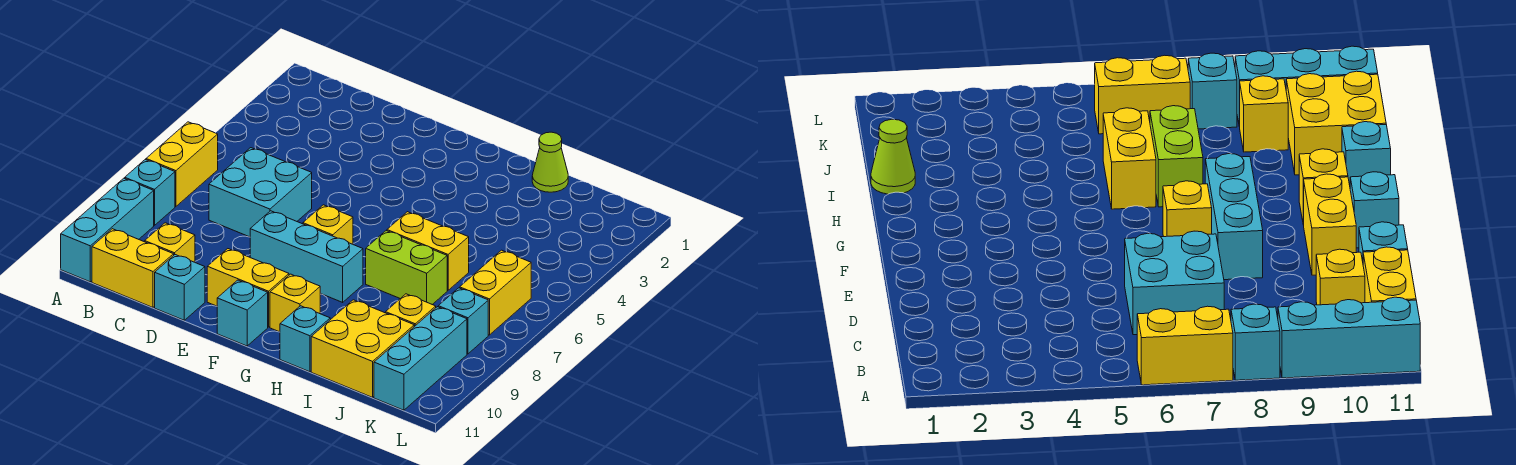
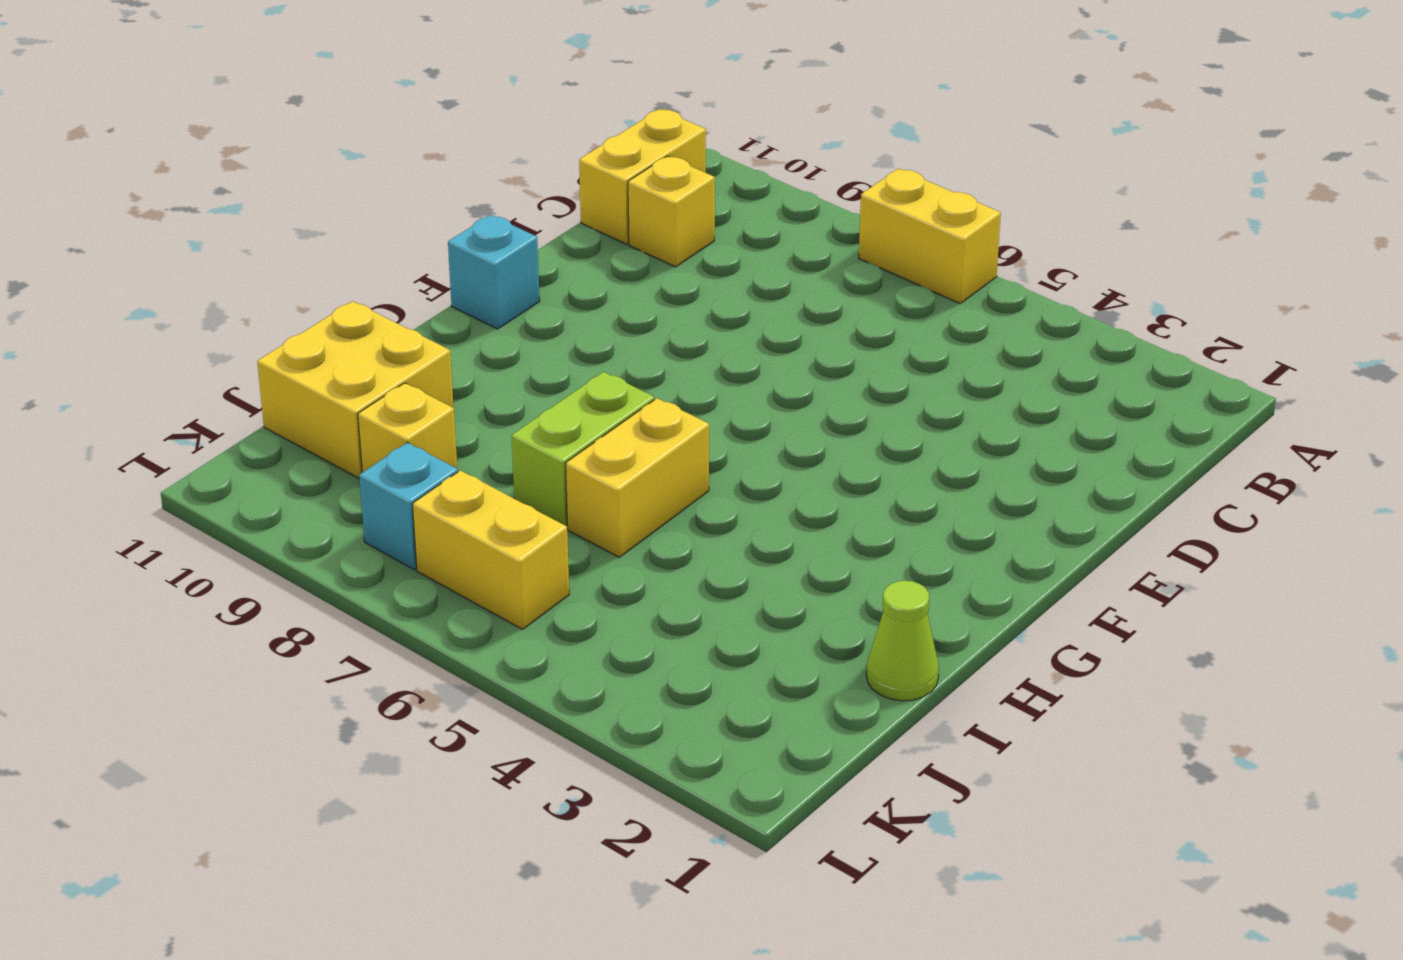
none -> cyan brick A8 level 1
none -> cyan brick A9:A11 level 1
none -> cyan brick C6:D7 level 1

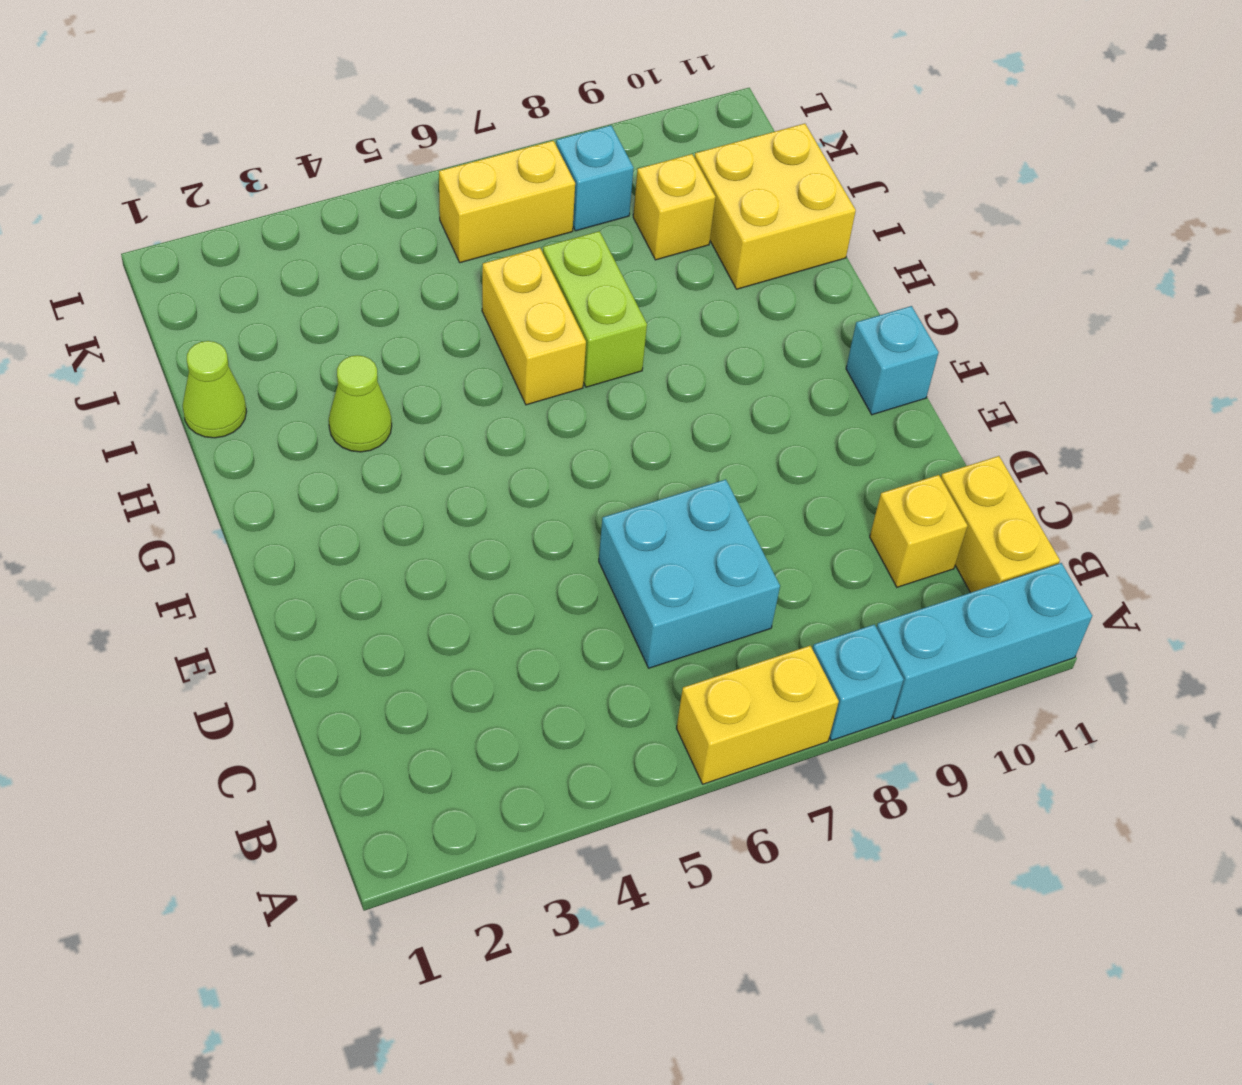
lime cone H3 level 1 -> none
none -> cyan brick D11 level 1
none -> cyan brick E8:G8 level 1
none -> yellow brick E10:F10 level 1

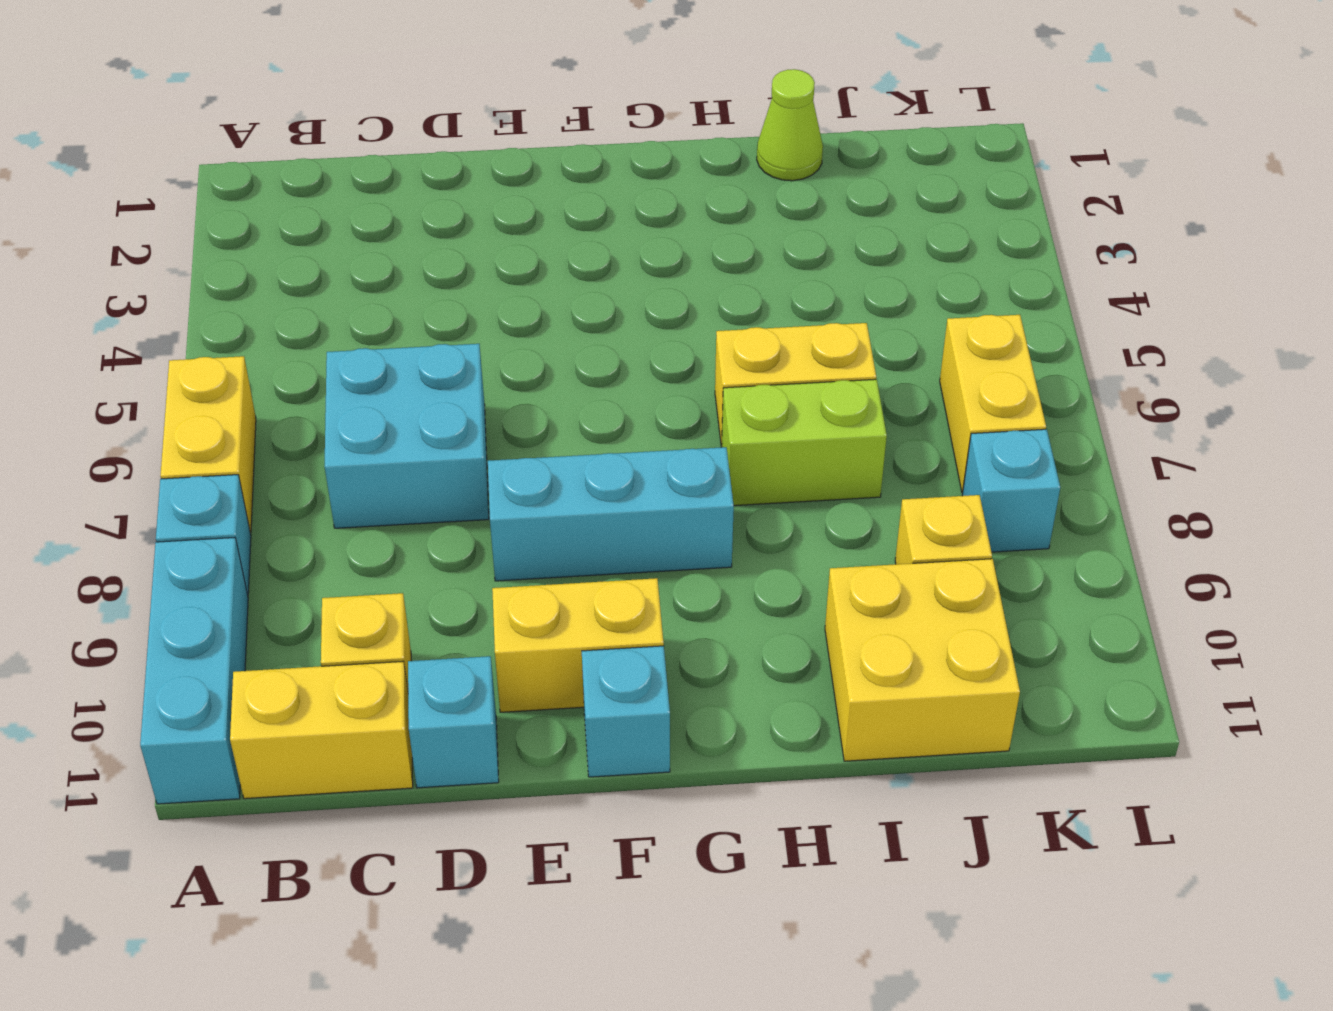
none -> yellow brick F7 level 1
none -> yellow brick G10 level 1
none -> cyan brick H11 level 1

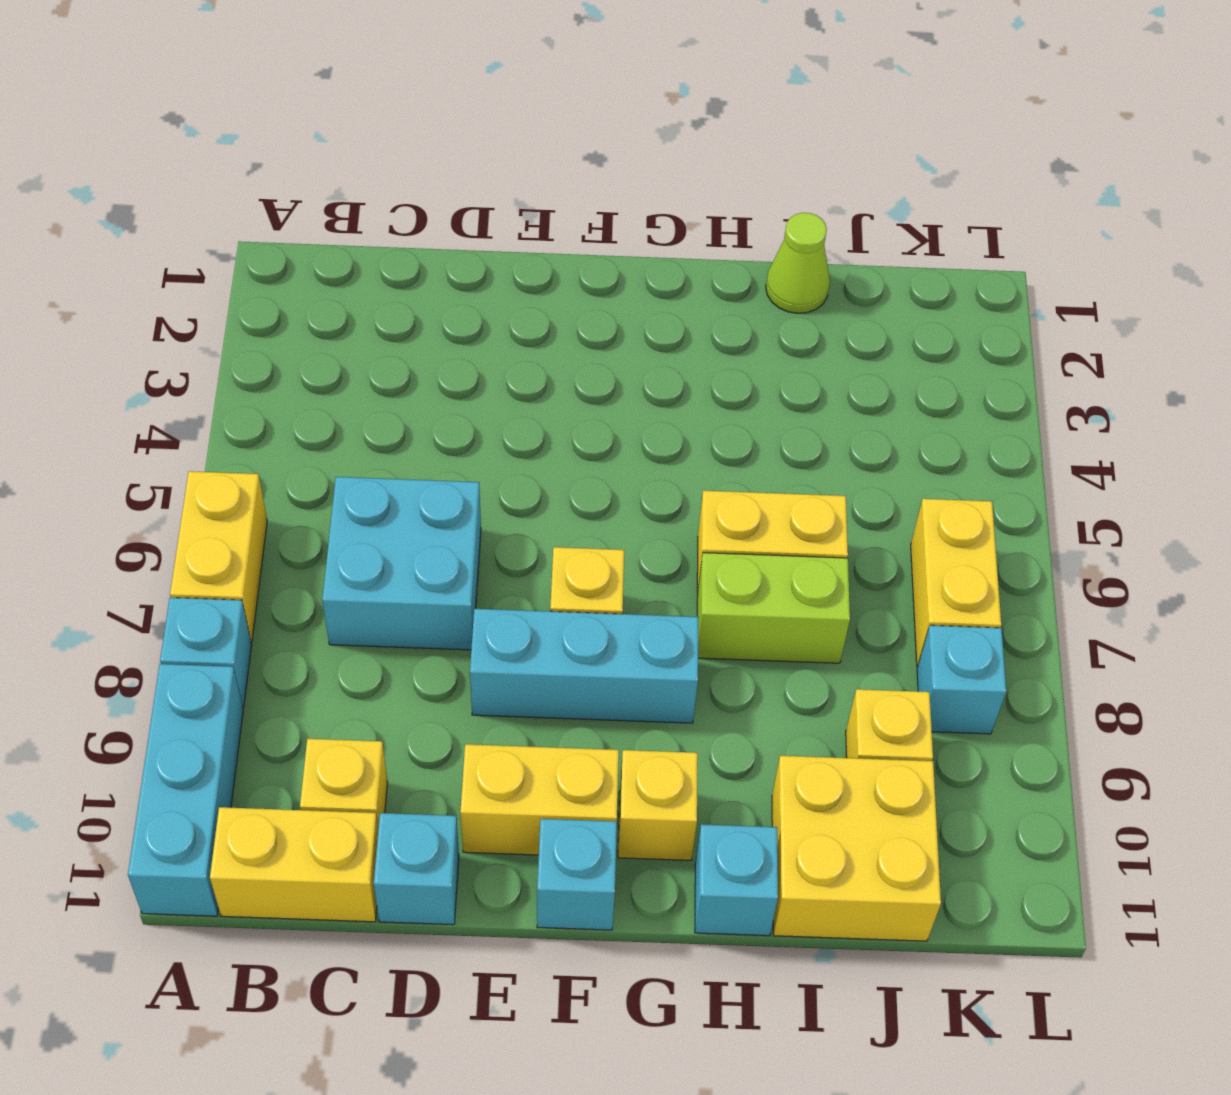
none -> cyan brick K9:K11 level 1

